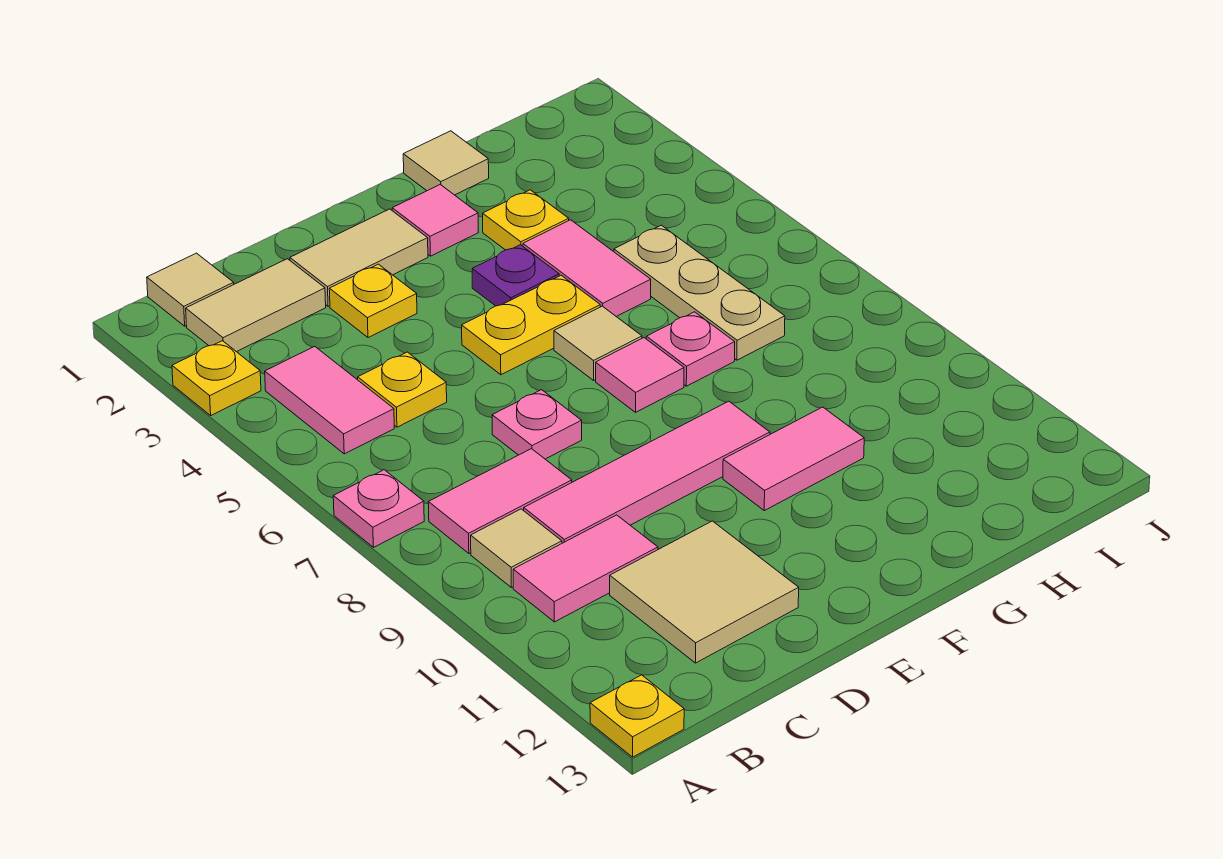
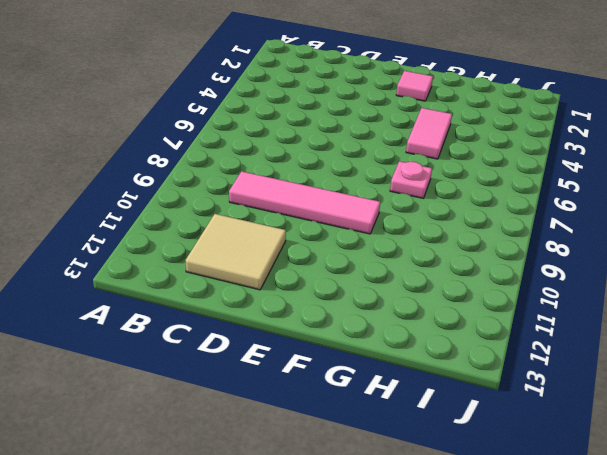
none -> yellow plate A3 level 1
none -> pink plate A7 level 1
none -> yellow plate A13 level 1

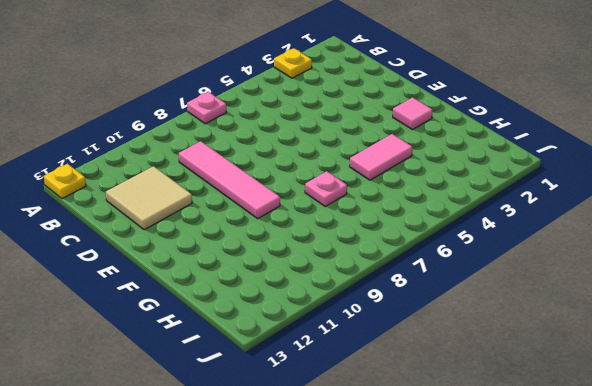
none -> tan tile B1 level 1
none -> tan tile B2:C2 level 1
none -> pink tile B4:B5 level 1

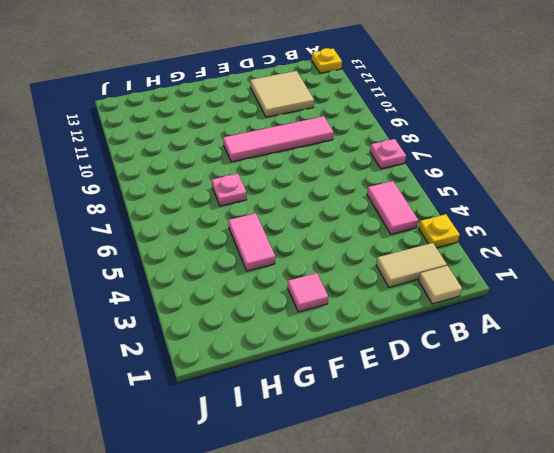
none -> pink tile B8:C8 level 1
none -> tan tile B9 level 1
none -> pink tile B10:C10 level 1

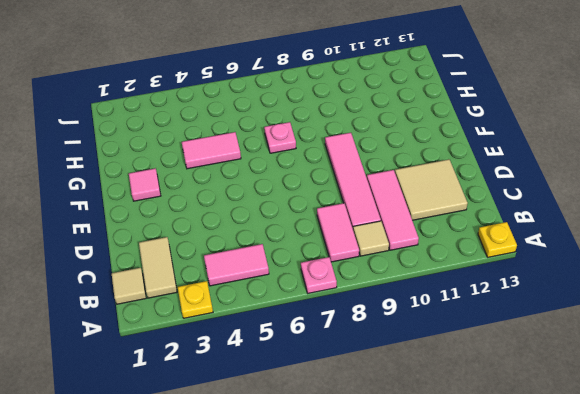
pink tile B10:D10 level 1 -> pink tile B10:C10 level 1
none -> yellow plate C5 level 1
none -> tan tile D2:E2 level 1
none -> yellow plate D3 level 1

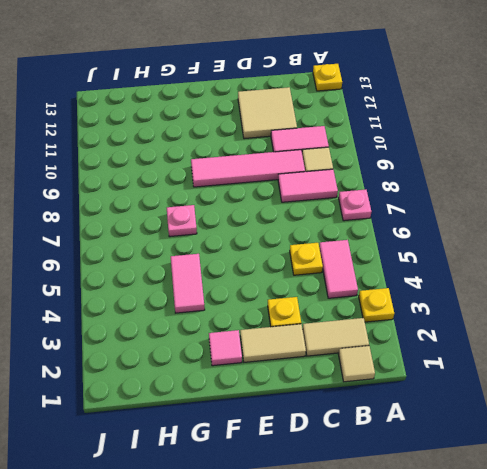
none -> pink plate D7 level 1
none -> yellow plate E5:F5 level 1
none -> purple plate F4 level 1

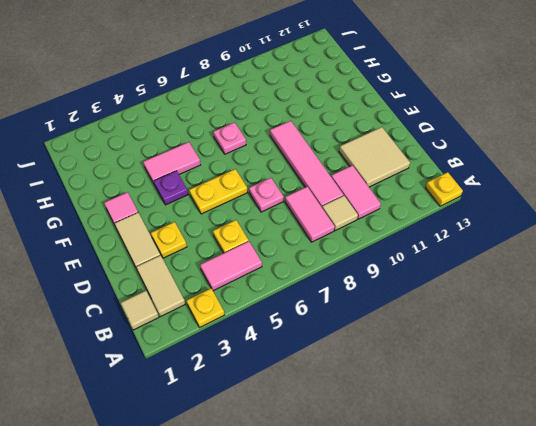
yellow plate E5:E6 level 1 -> yellow plate E5:F5 level 1
none -> pink plate A7 level 1
none -> tan tile F6 level 1
none -> pink tile F7 level 1

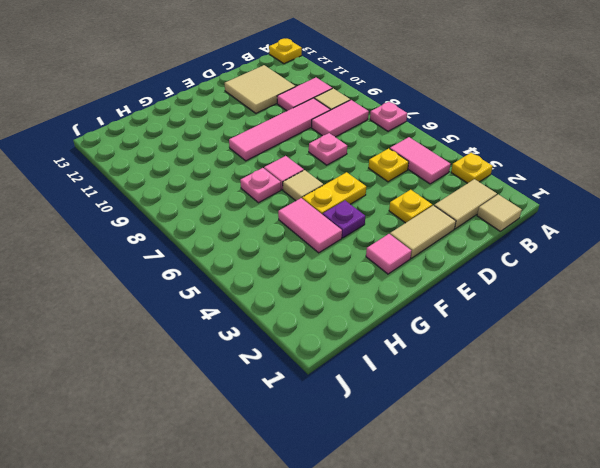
none -> pink tile F10:G10 level 1
none -> tan tile G1 level 1
none -> yellow plate G3 level 1

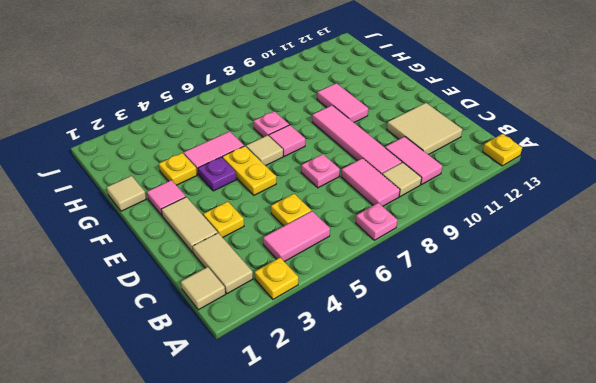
none -> tan plate H5:H7 level 1

